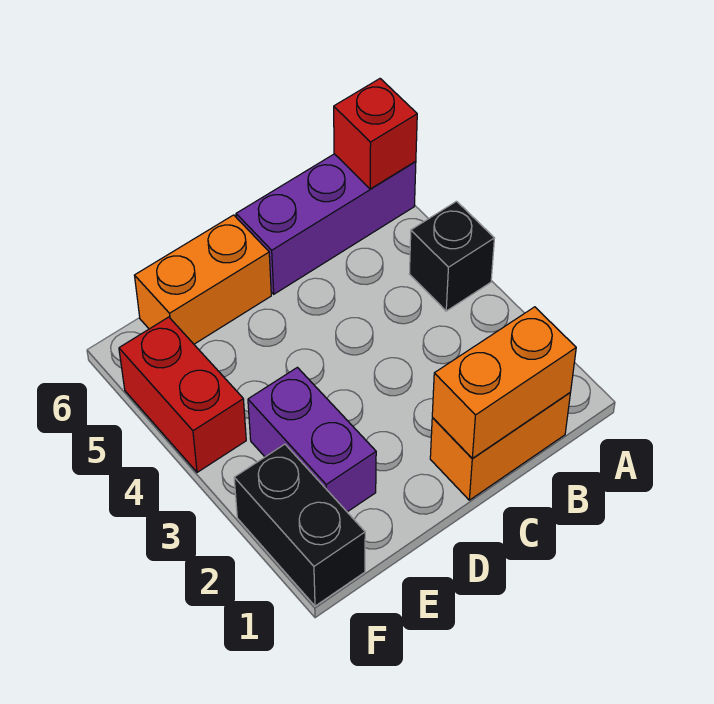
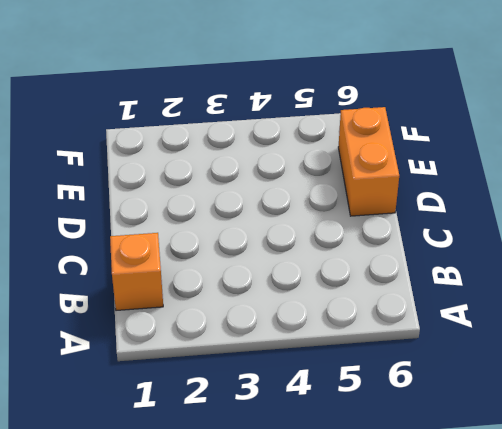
orange brick B1 level 1 -> orange brick B1:C1 level 1
none -> black brick A4 level 1
none -> purple brick A6:C6 level 1

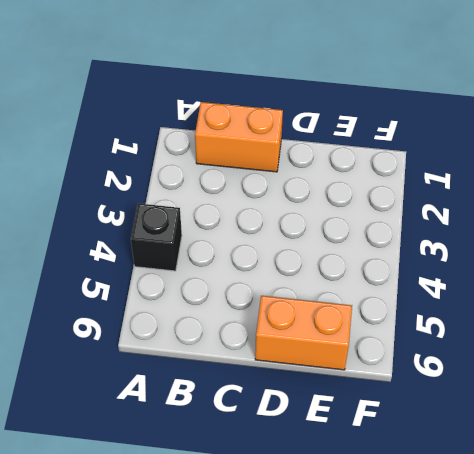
none -> purple brick A6:C6 level 1
none -> purple brick E2:E3 level 1

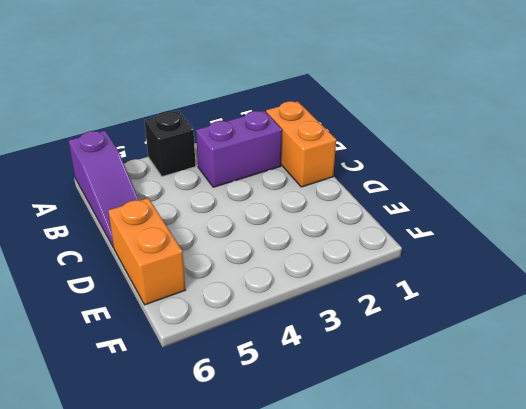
purple slope A6:C6 level 1 top A -> purple brick A6:C6 level 1
purple brick B2:B3 level 1 -> purple brick E2:E3 level 1
none -> black brick F1:F2 level 1
none -> red brick F4:F5 level 1

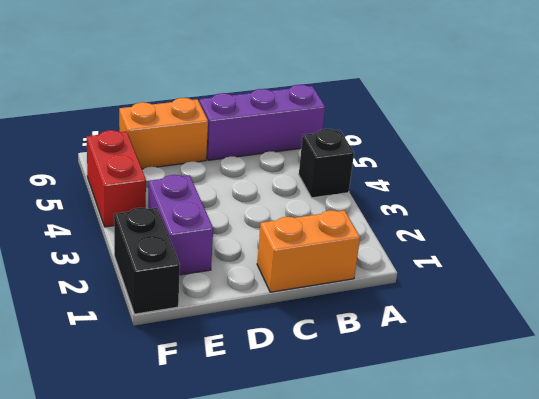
none -> red brick A6 level 2
none -> orange brick B1:C1 level 2

